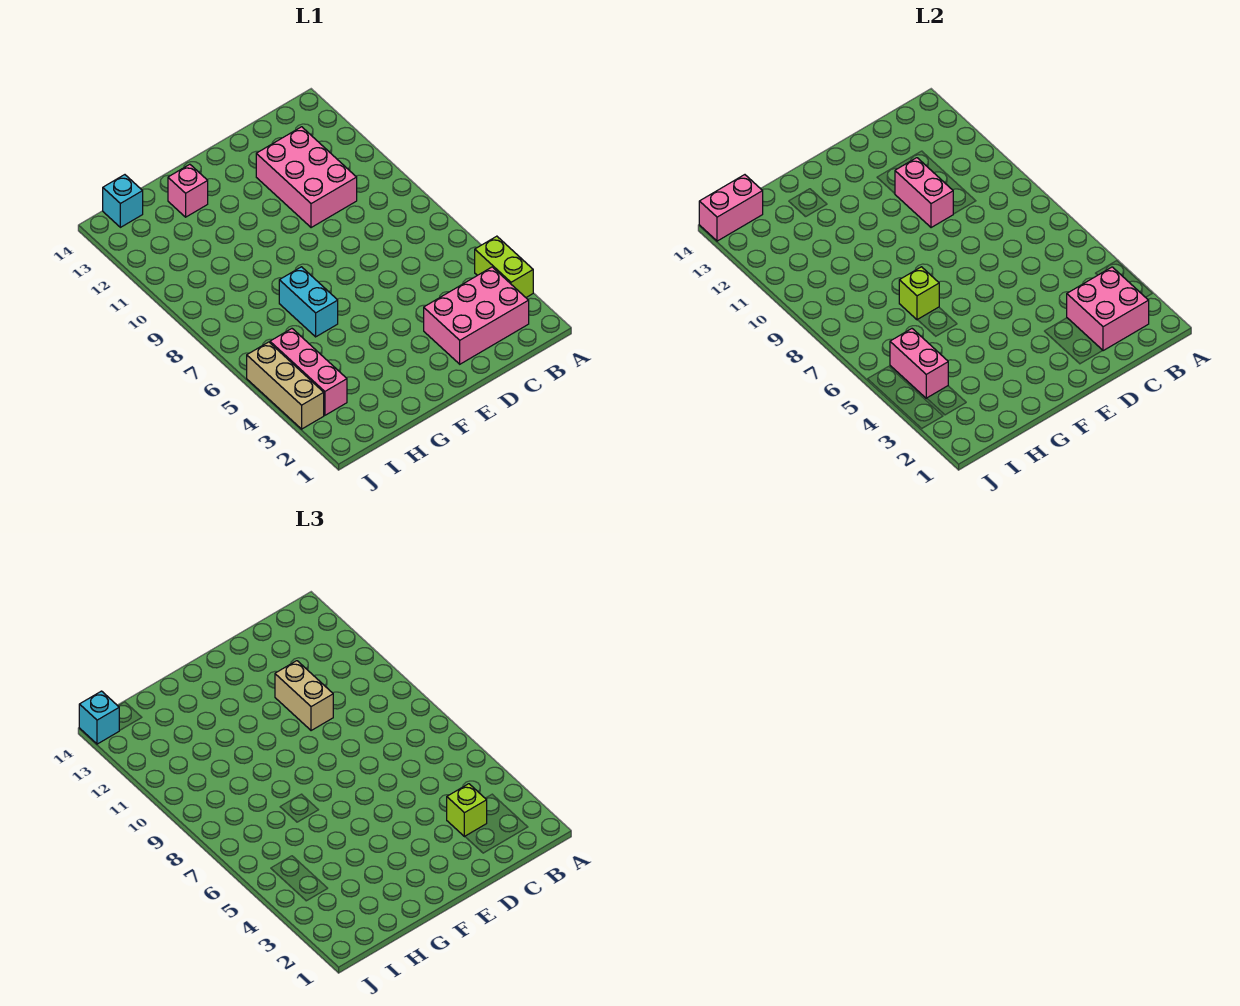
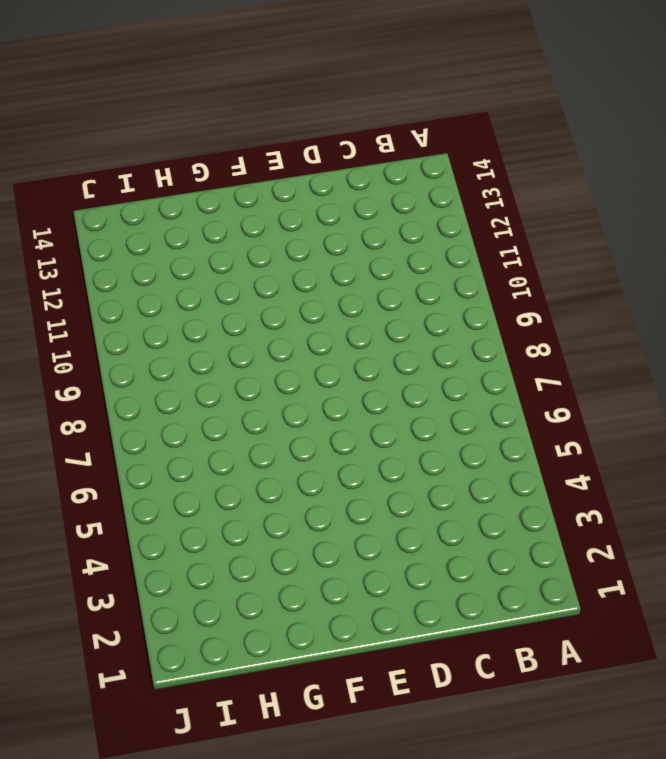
none -> lime brick A3:A4 level 1
none -> pink brick B2:D3 level 1
none -> pink brick C10:D12 level 1

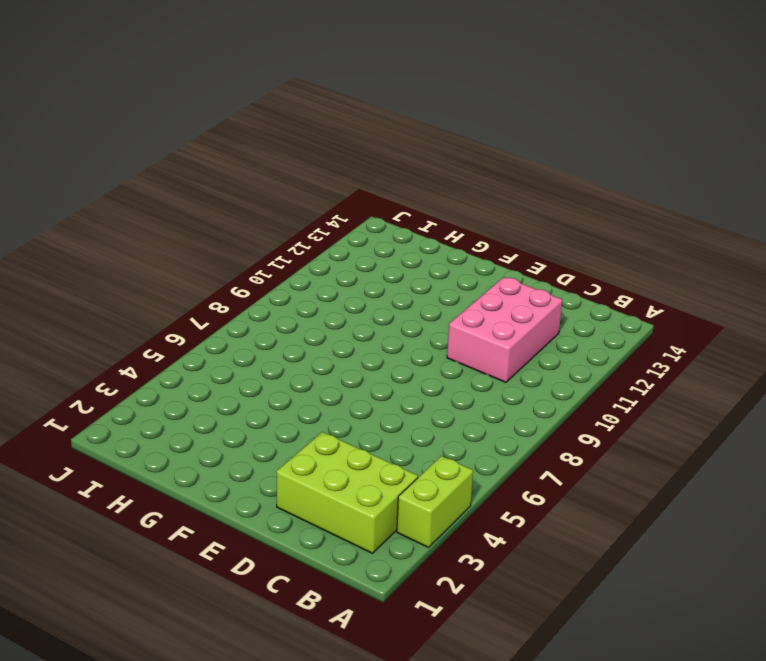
lime brick B2:D3 level 1 -> pink brick B2:D3 level 1
none -> cyan brick G6:G7 level 1
none -> pink brick G13 level 1
none -> pink brick I3:I5 level 1

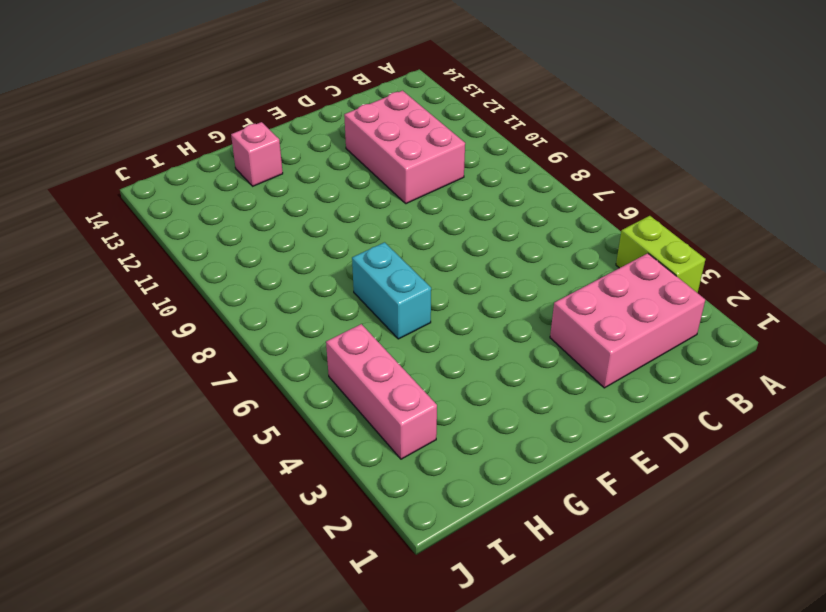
none -> cyan brick I14 level 1
none -> tan brick J3:J5 level 1
none -> pink brick B2:C3 level 2

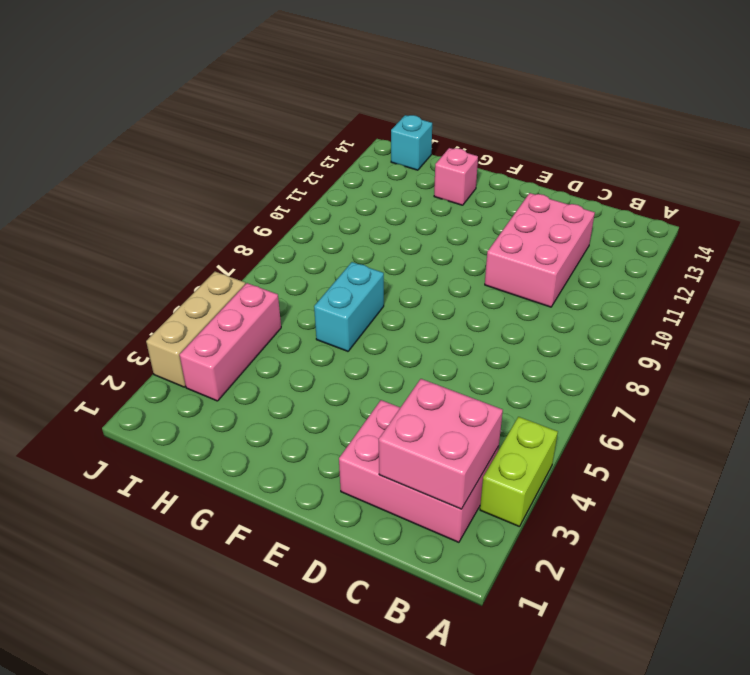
none -> pink brick D10:D11 level 2
none -> lime brick G7 level 2
none -> pink brick I4:I5 level 2

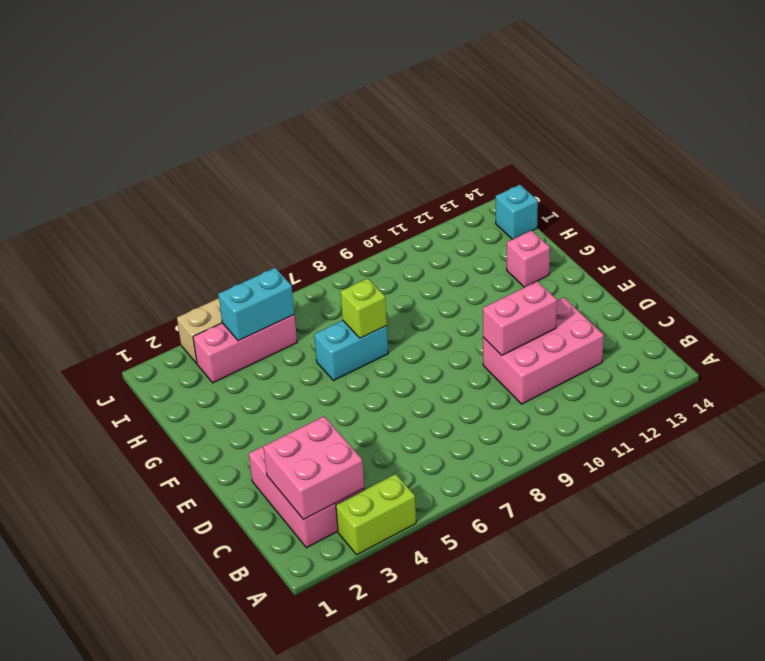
cyan brick I4:I5 level 2 -> pink brick I4:I5 level 2
none -> pink brick I14:J14 level 2
none -> lime brick C3 level 3
none -> tan brick D10:D11 level 3

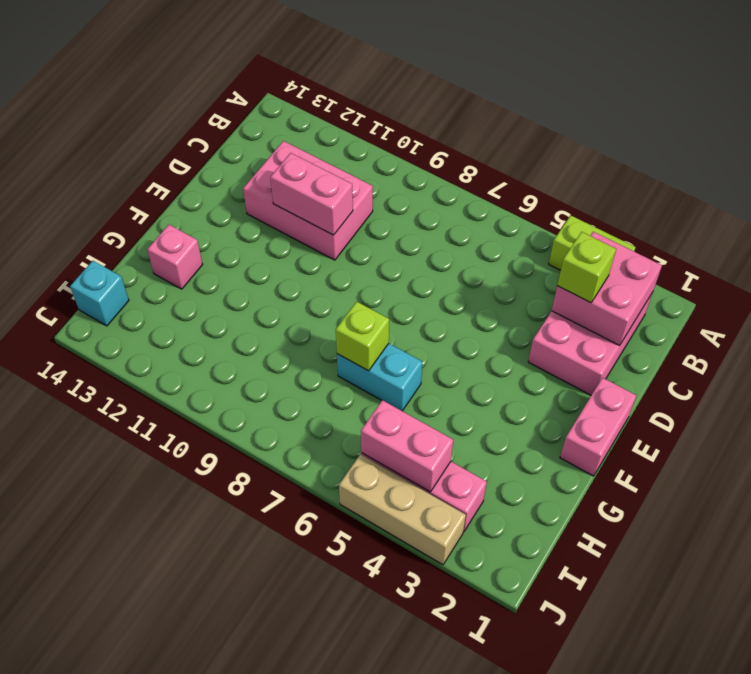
pink brick E1:F1 level 1 -> pink brick I14:J14 level 2
none -> tan brick D10:D11 level 3
none -> cyan brick J14 level 3

